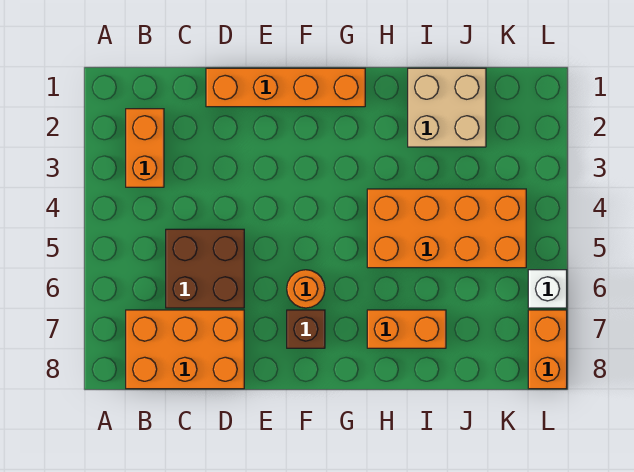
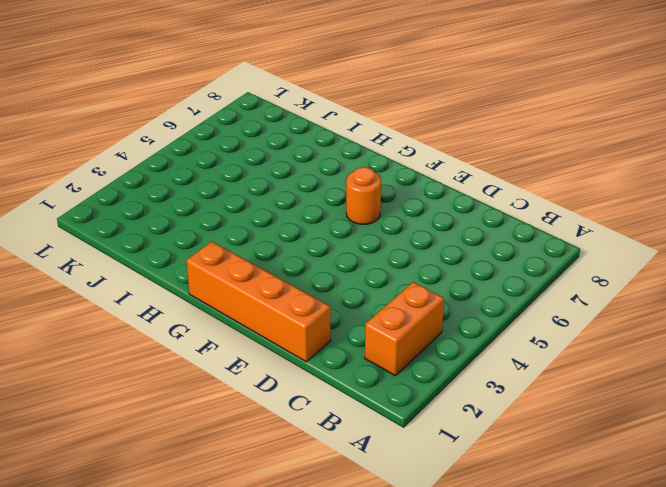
none -> orange brick B7:D8 level 1
none -> brown brick C5:D6 level 1

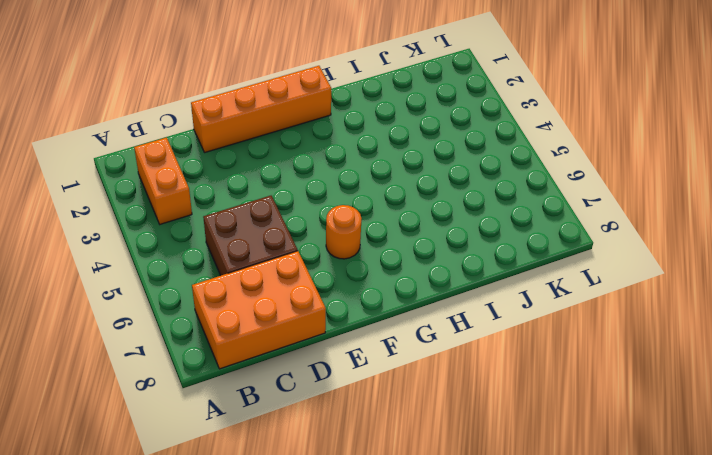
none -> brown brick F7 level 1
none -> orange brick H4:K5 level 1

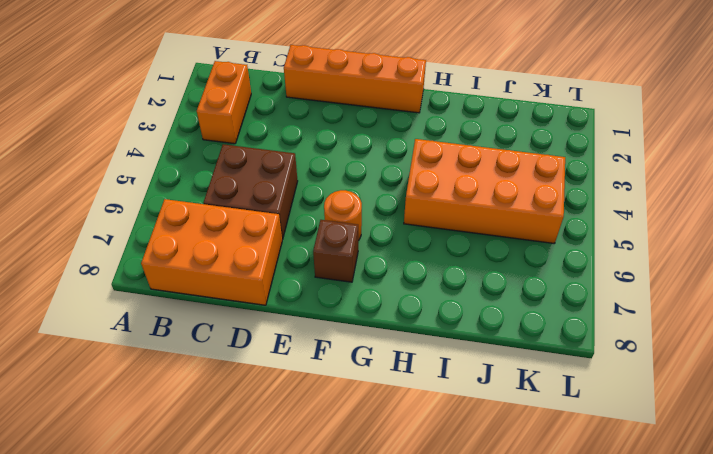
none -> orange brick H7:I7 level 1
none -> tan brick I1:J2 level 1

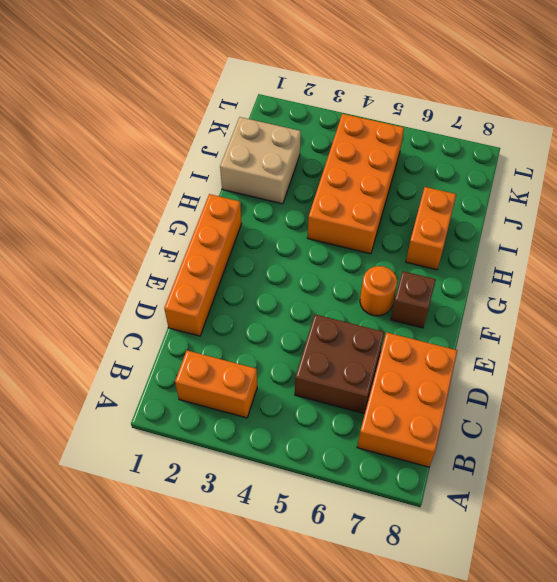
none -> white brick L6 level 1
none -> orange brick L7:L8 level 1

